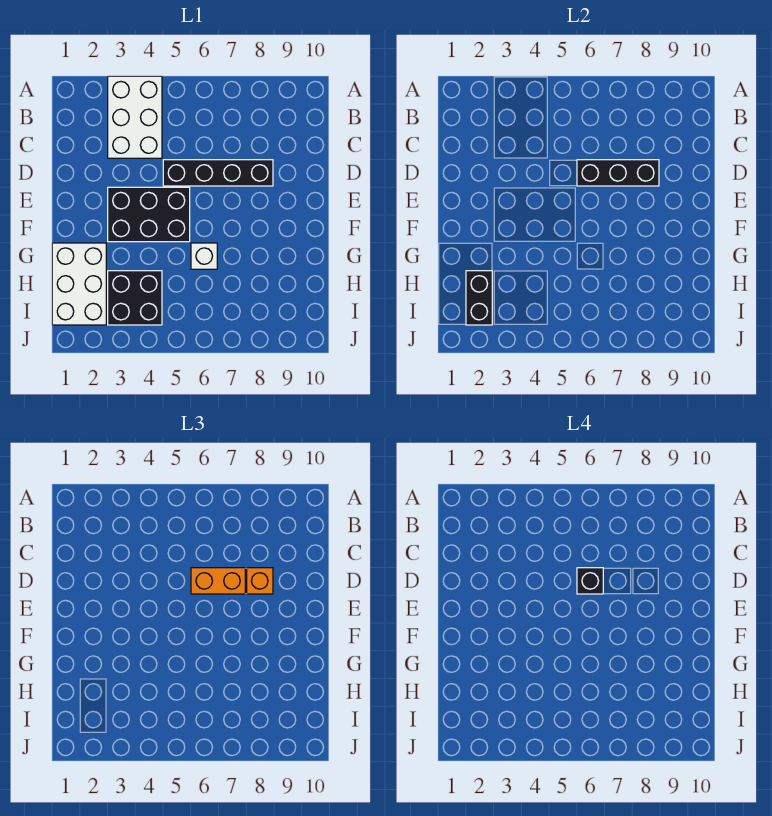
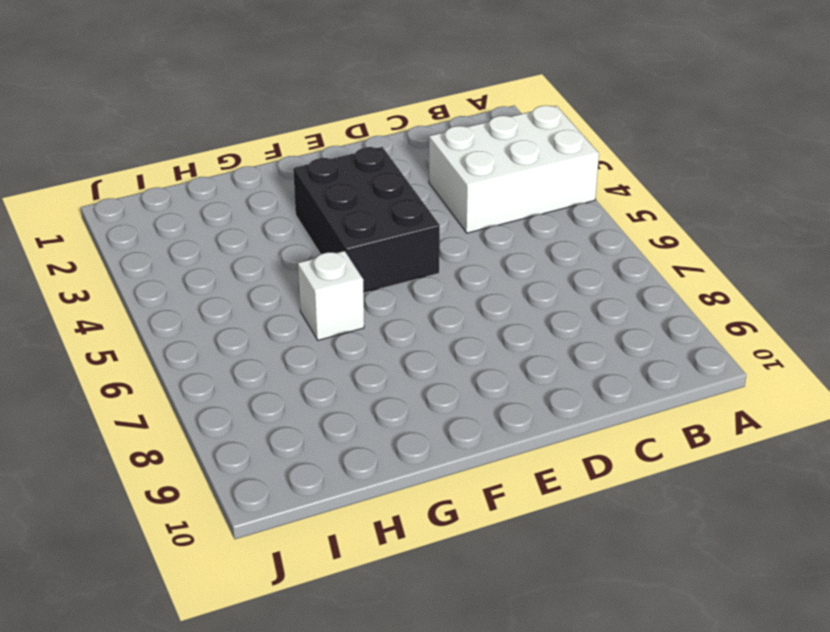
none -> black brick D5:D8 level 1
none -> white brick G1:I2 level 1

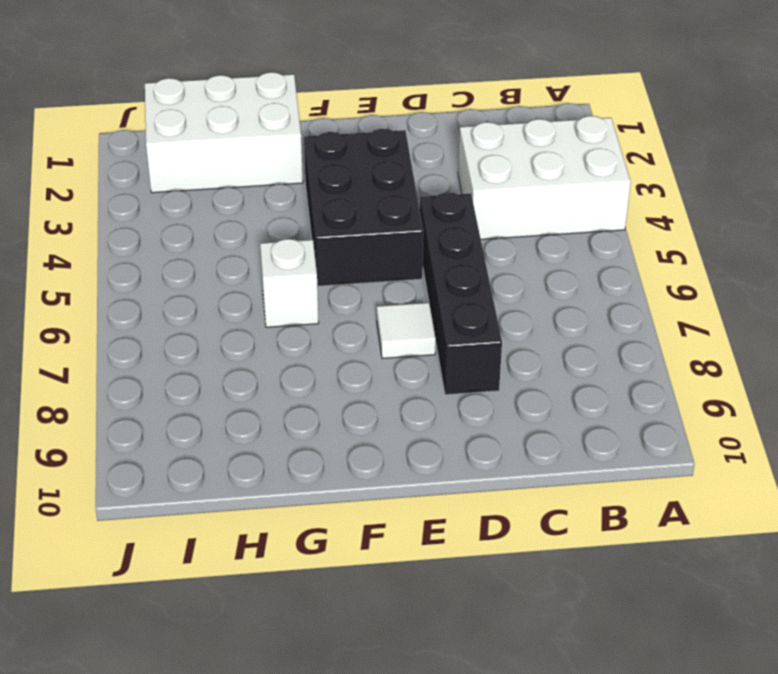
white tile E7 level 1 -> none
none -> black brick H3:I4 level 1
none -> black brick D6:D8 level 2

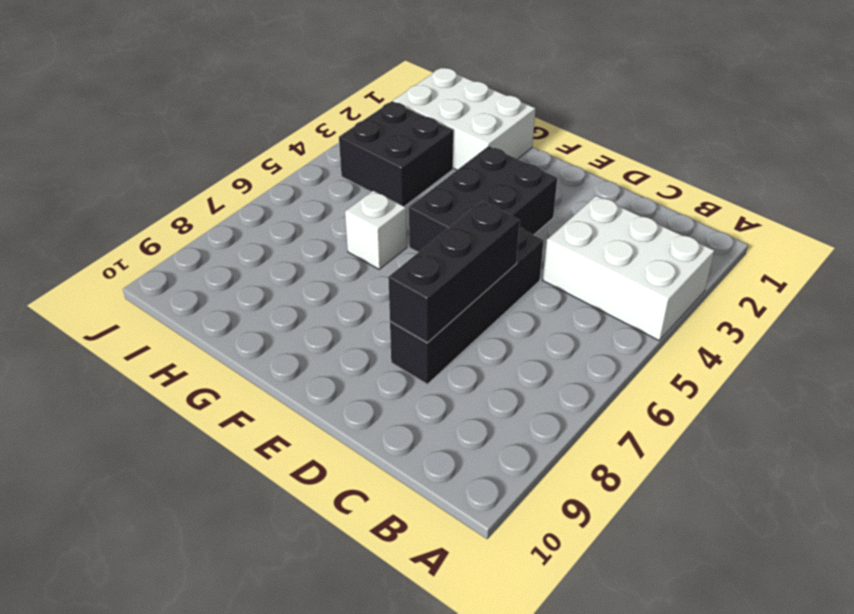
none -> black brick H2:I2 level 2
none -> orange brick D6:D7 level 3

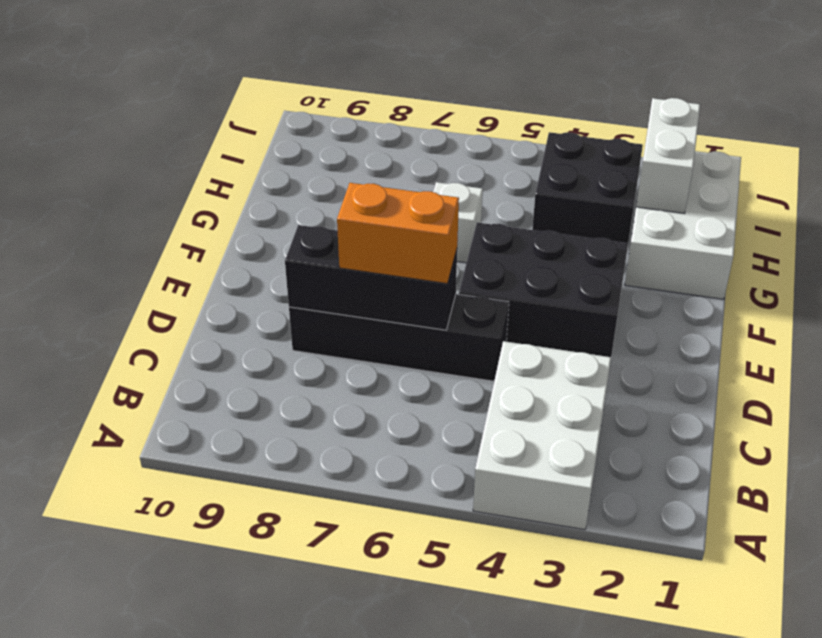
white brick H2:I2 level 2 -> black brick H2:I2 level 2
none -> orange brick D8 level 3
none -> black brick D6 level 4

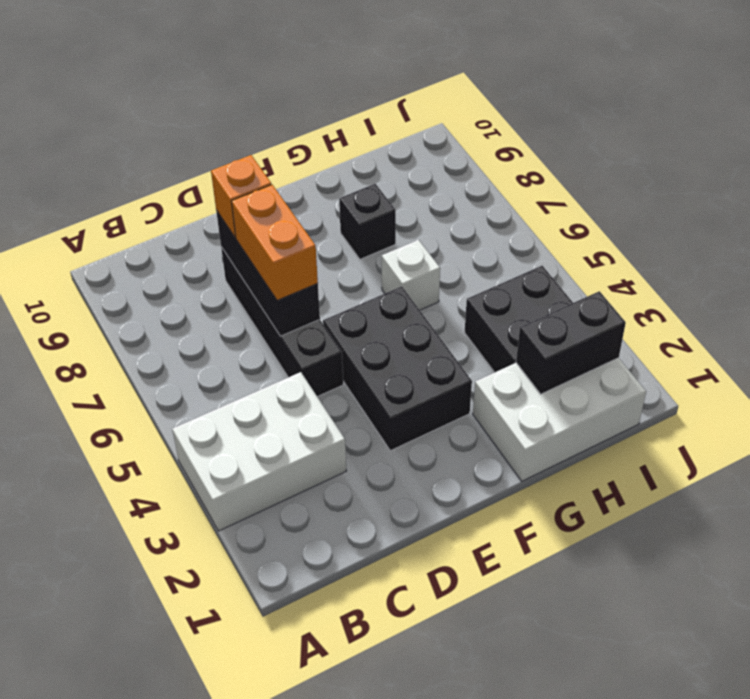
black brick G8 level 1 -> black brick D6 level 4

